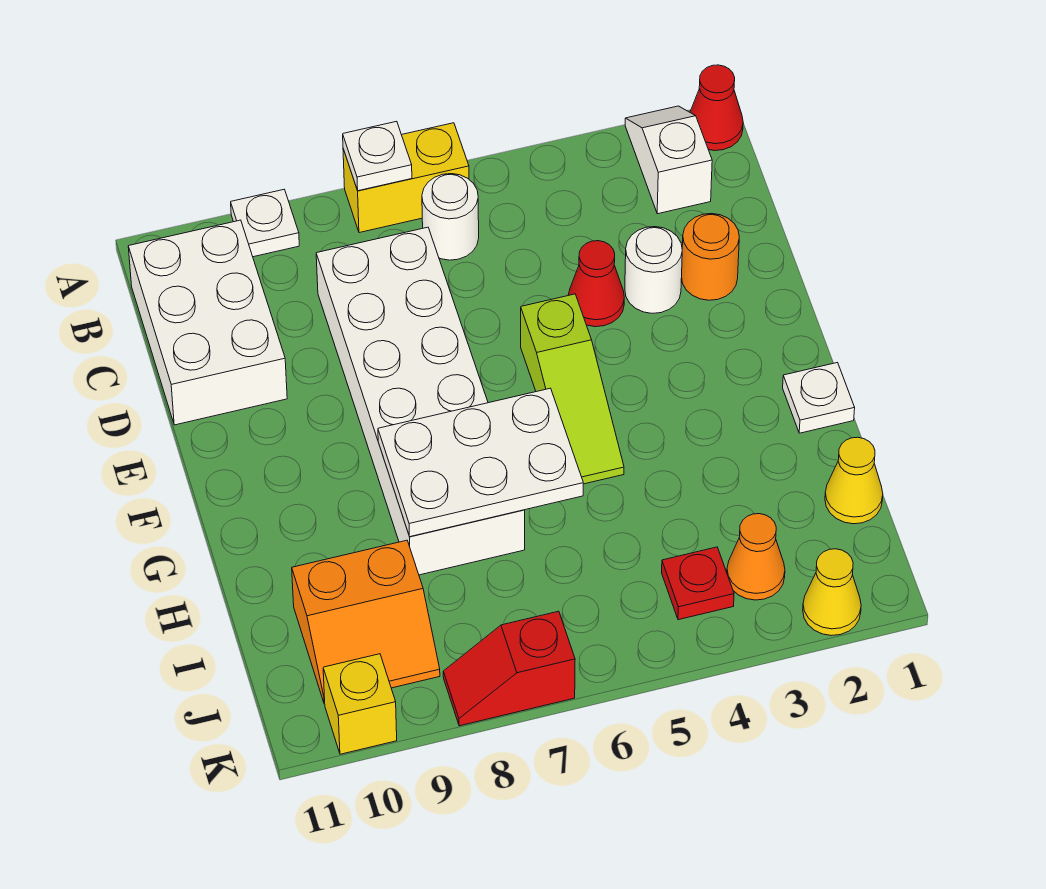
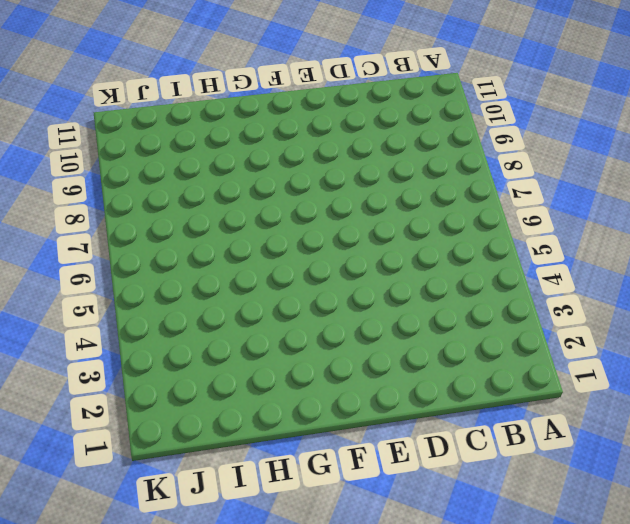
none -> red cone A1 level 1
none -> white slope A2:B2 level 1 top B
none -> yellow brick A6:A7 level 1

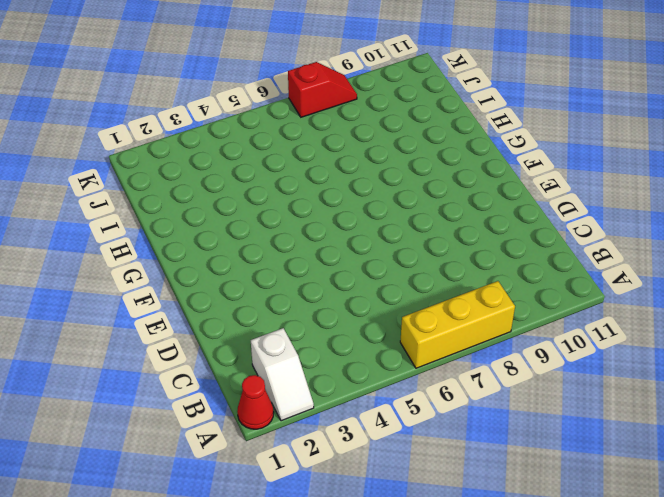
yellow brick A6:A8 level 1 -> yellow brick A6:A7 level 1
none -> white plate A9 level 1
none -> white round brick B6 level 1
none -> white brick B10:D11 level 1

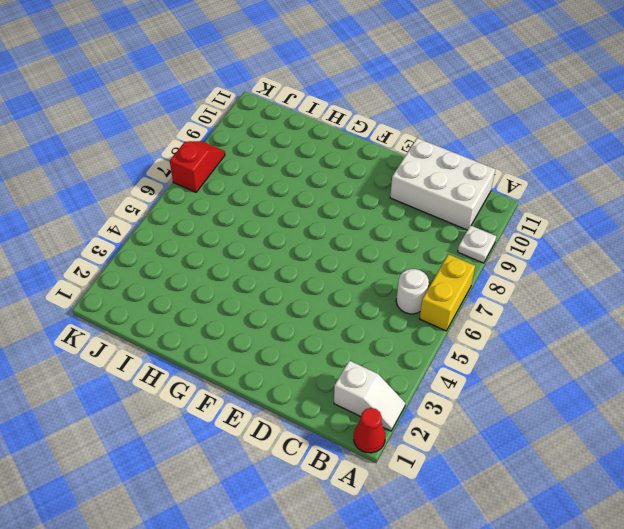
none -> white brick C7:H8 level 1
none -> orange round brick D2 level 1
none -> white round brick D3 level 1

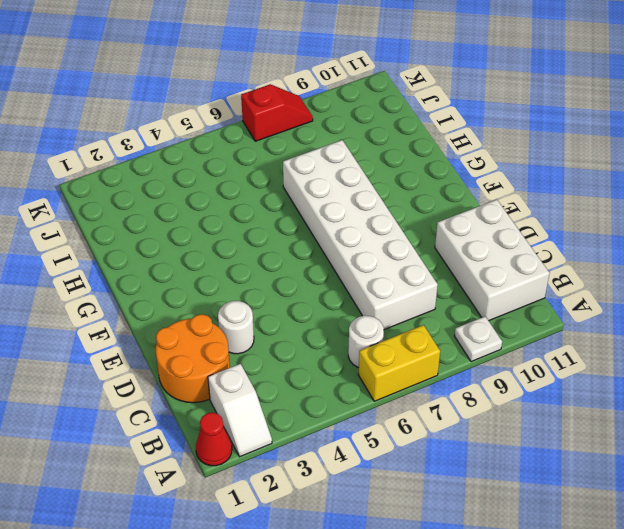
orange round brick C1:D2 level 1 -> orange round brick D2 level 1
none -> red cone D4 level 1
none -> lime slope E5:G5 level 1 top E
none -> white plate G1 level 1

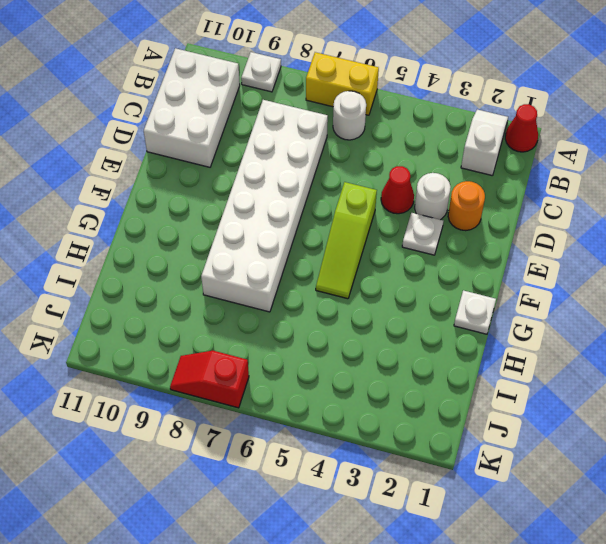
white plate E3 level 1 -> white plate A7 level 2
none -> yellow cone I1 level 1
none -> orange slope I9:J10 level 1 top I
none -> orange cone J3 level 1

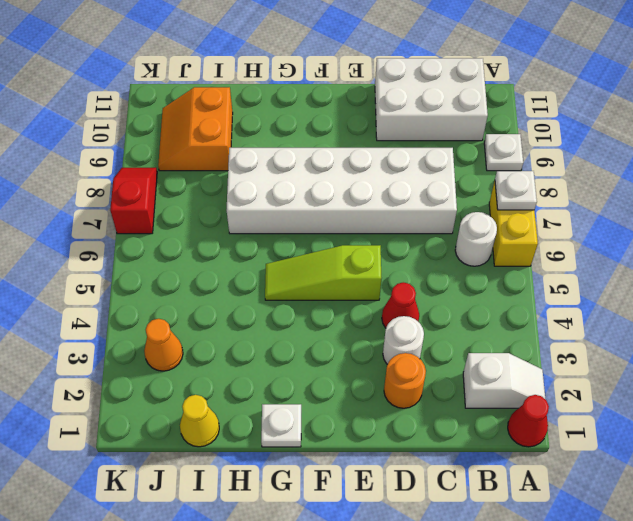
none -> red plate J4 level 1
none -> yellow cone K2 level 1
none -> yellow brick K10 level 1

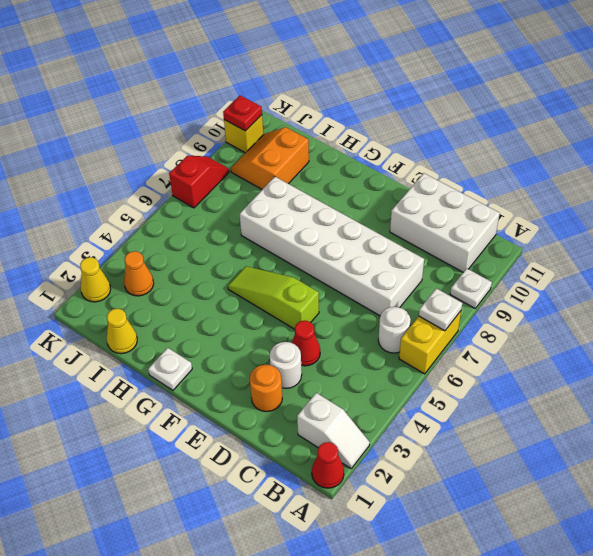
red plate K10 level 2 -> red plate J4 level 1
none -> white plate G6:H8 level 2

